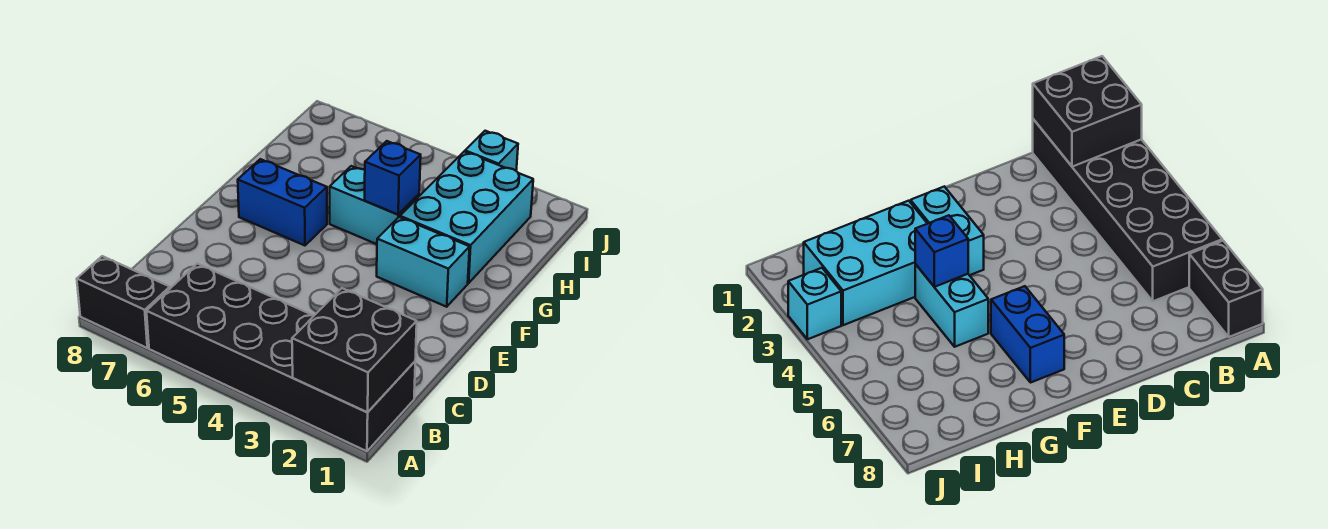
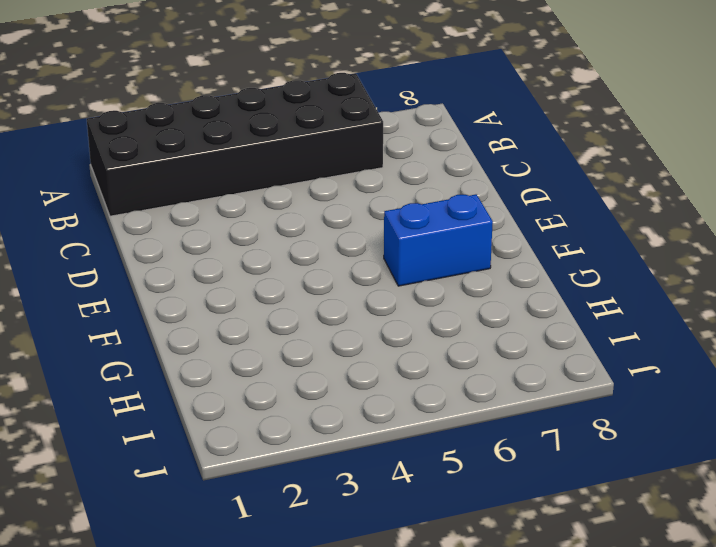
none -> black brick A7:A8 level 1
none -> cyan brick F2:F3 level 1

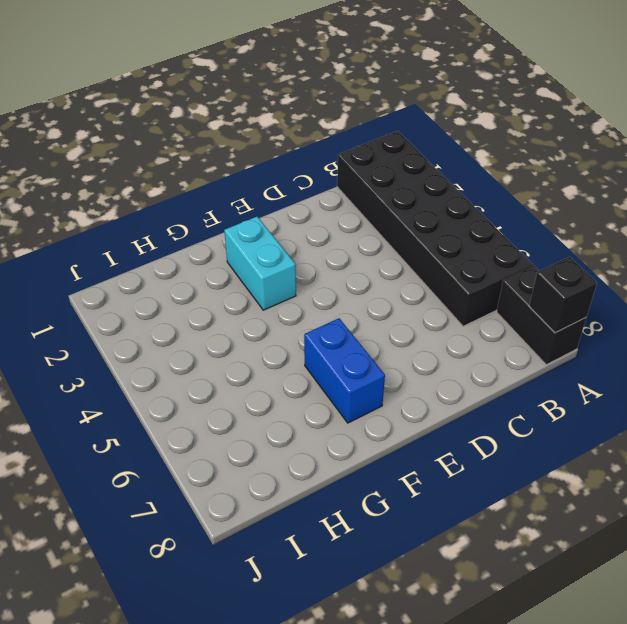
black brick A8 level 2 -> none
none -> cyan brick G2:I3 level 1
none -> cyan brick G4:G5 level 1

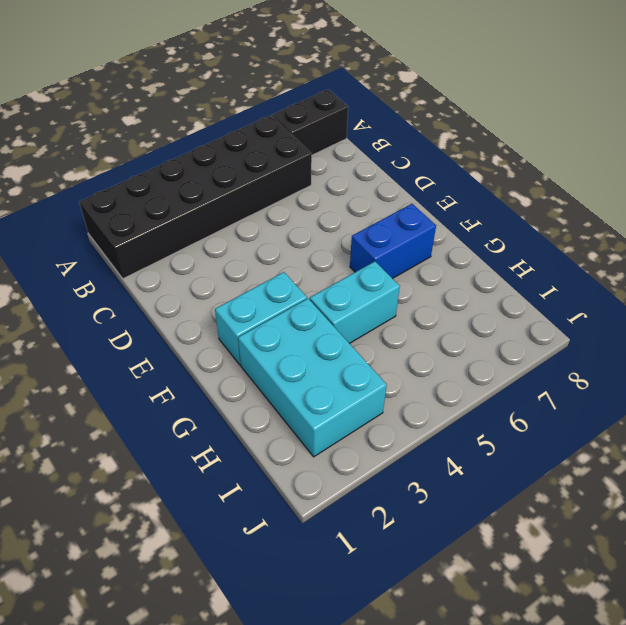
none -> cyan brick J3 level 1
none -> black brick A1:B2 level 2

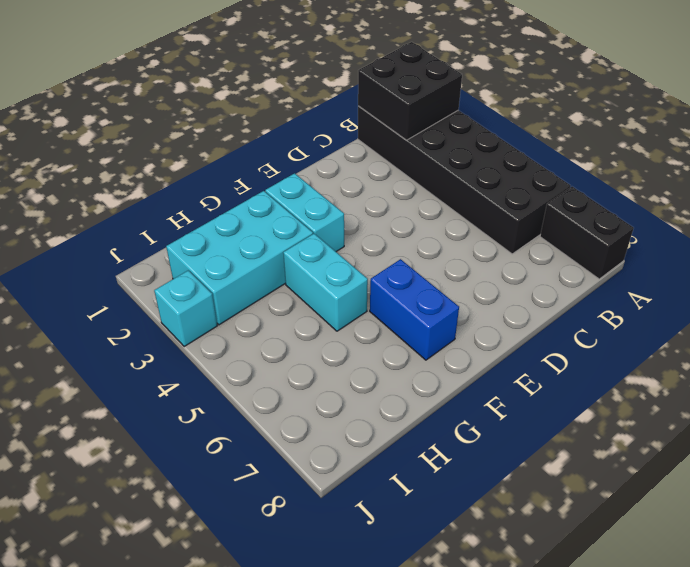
none -> blue brick G4 level 2

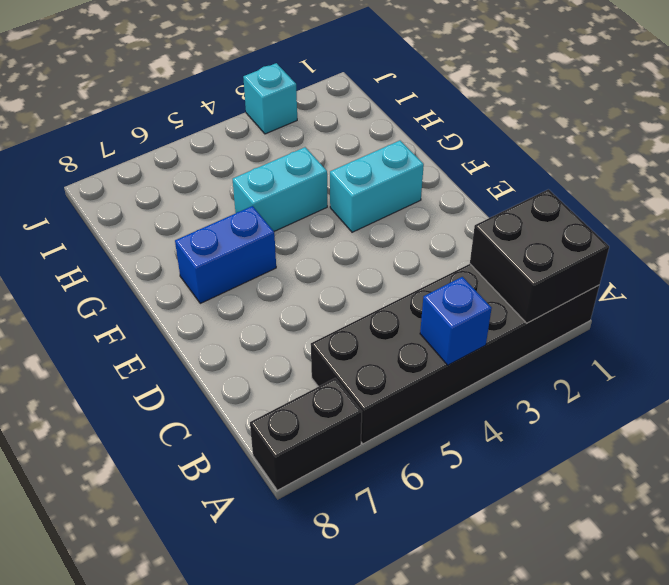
blue brick A4 level 2 -> blue brick G4 level 2
none -> cyan brick G2:I3 level 1

